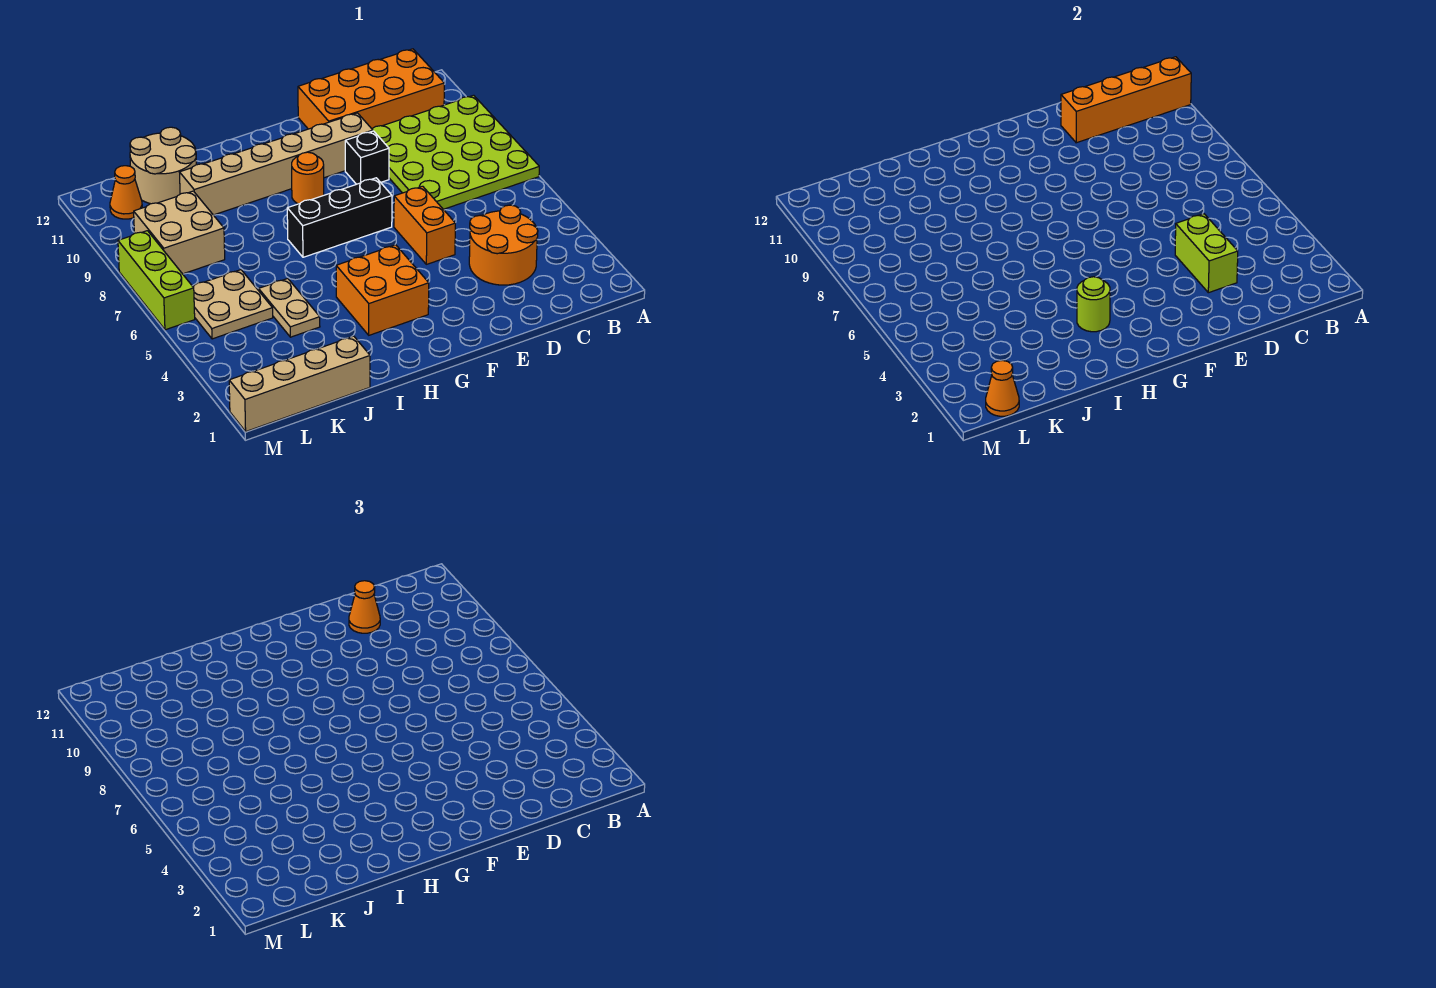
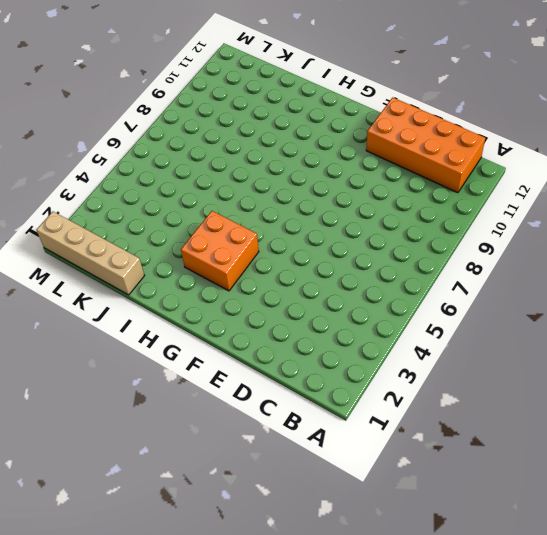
none -> lime plate A7:D10 level 1
none -> orange round brick C3:D4 level 1
none -> orange brick E5:E6 level 1

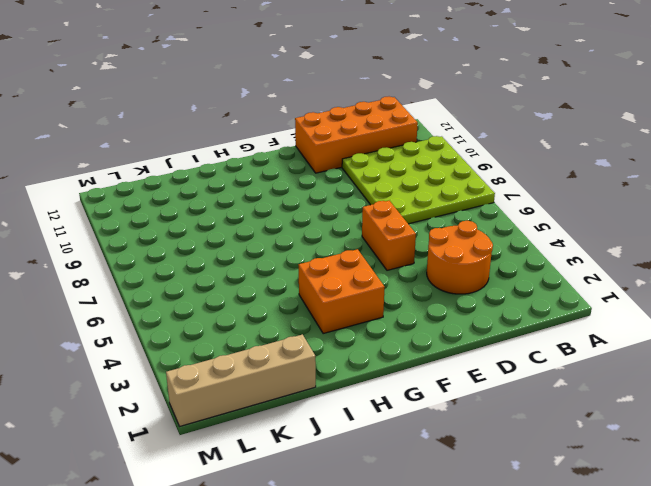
none -> black brick E9 level 1
none -> tan brick E10:J10 level 1
none -> black brick F7:H7 level 1

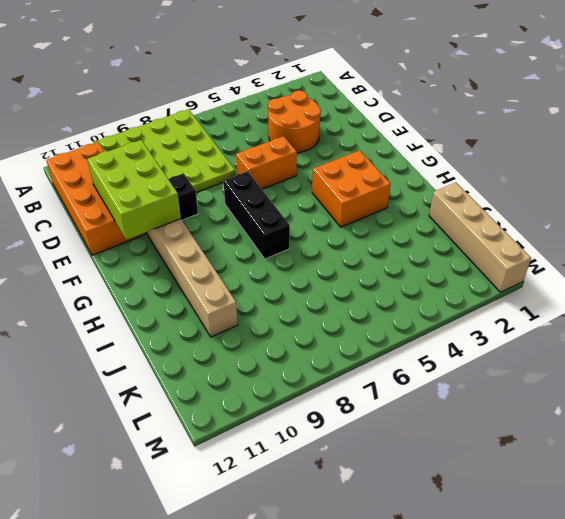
lime brick D10:F11 level 2 -> orange brick A11:D11 level 2
none -> orange round brick G9 level 1
none -> tan plate J4:J5 level 1
none -> tan round brick J11:K12 level 1

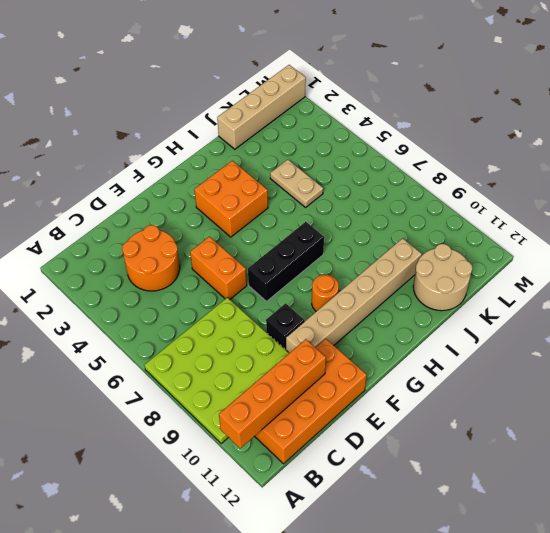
none -> tan plate K5:L6 level 1
none -> tan brick K8:L9 level 1
none -> orange cone L11 level 1

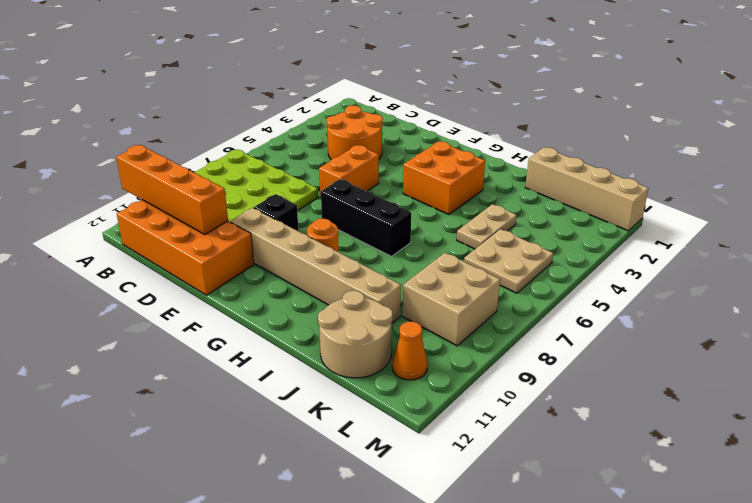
none -> lime brick M6:M8 level 1
none -> lime brick D3:D4 level 2
none -> lime round brick H3 level 2

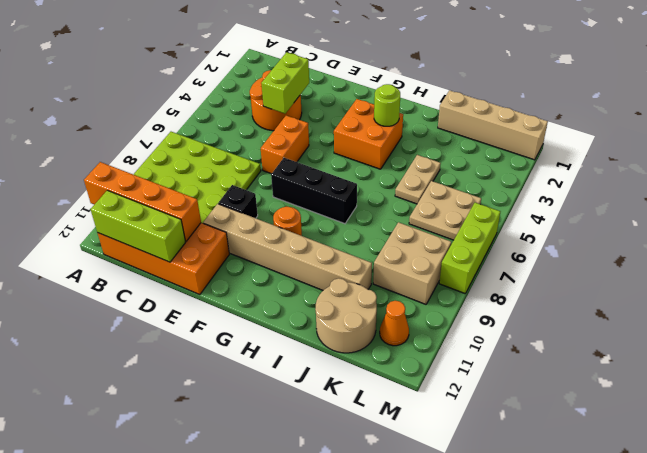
lime brick B12:D12 level 2 -> none
none -> orange cone L1 level 2
none -> orange cone D11 level 3

